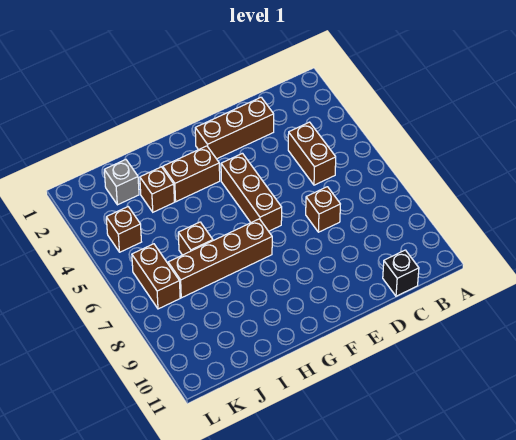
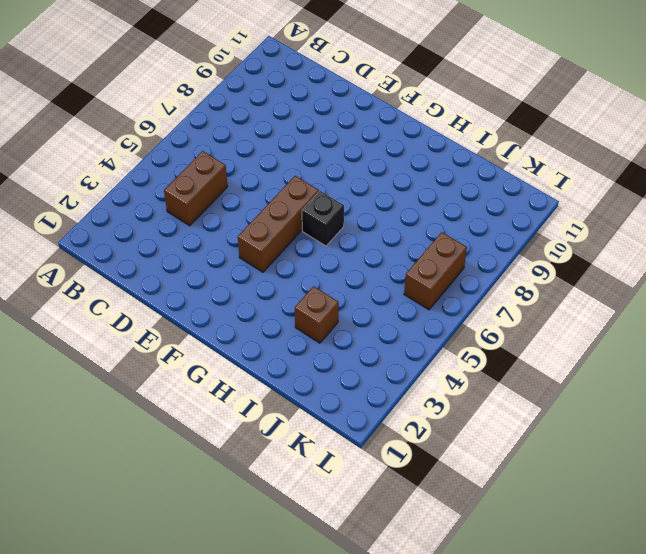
black brick G6 level 1 -> black brick C11 level 1
none -> brown brick D2:F2 level 1
none -> brown brick D7 level 1
none -> brown brick G3:H3 level 1

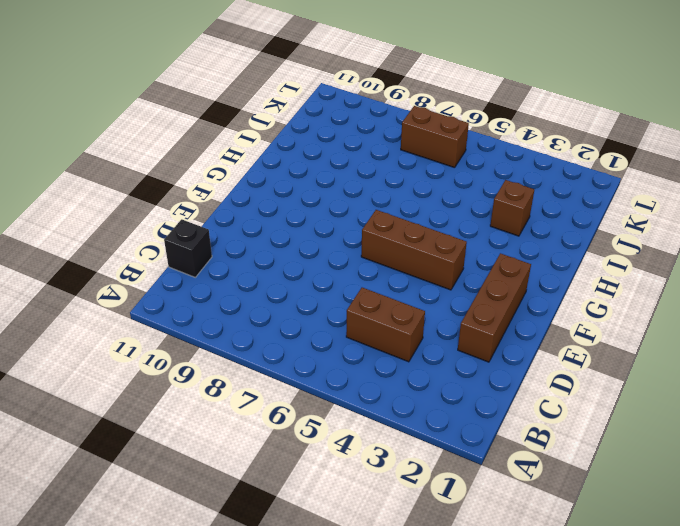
none -> brown brick D7 level 1
none -> brown brick G3:H3 level 1
none -> brown brick G7:J7 level 1

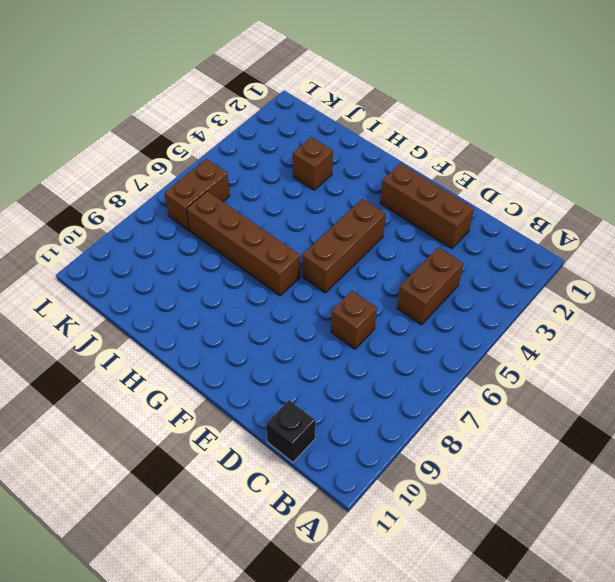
none -> brown brick G3:H3 level 1
none -> brown brick I6 level 1
none -> grey brick J2 level 1

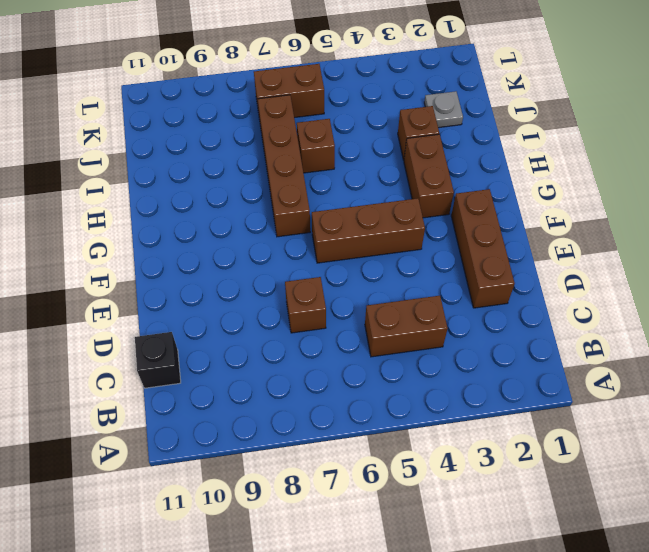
grey plate J2 level 1 -> grey brick J2 level 1
none -> brown brick K4 level 1

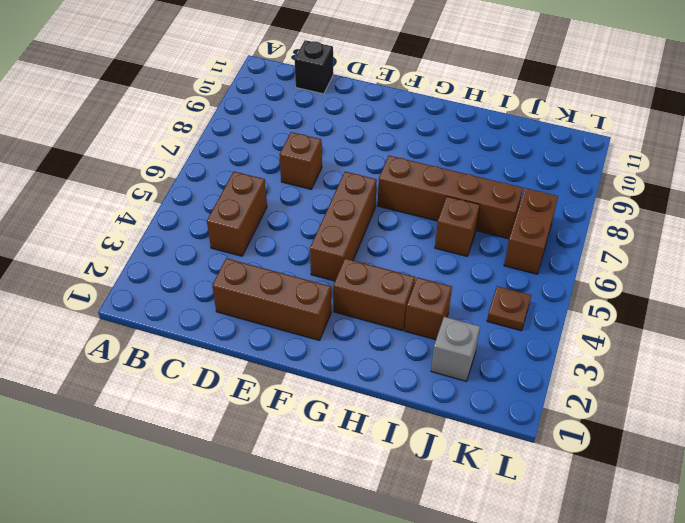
brown plate K4 level 1 -> brown brick K4 level 1

